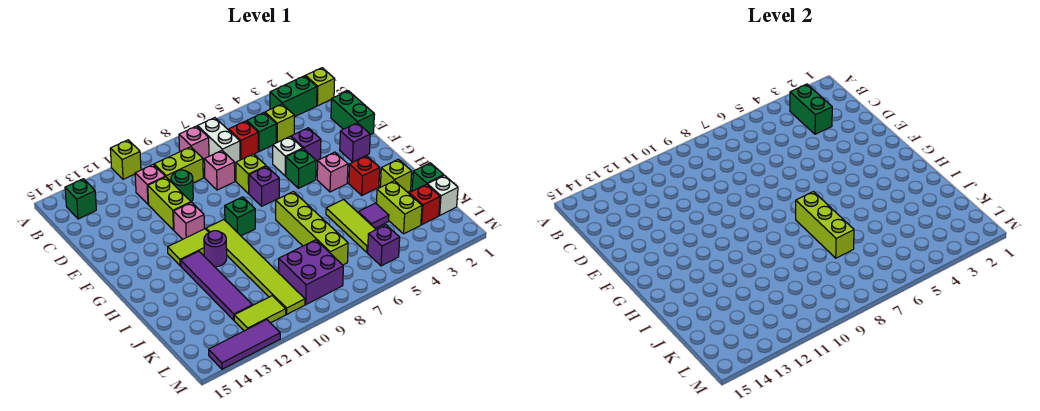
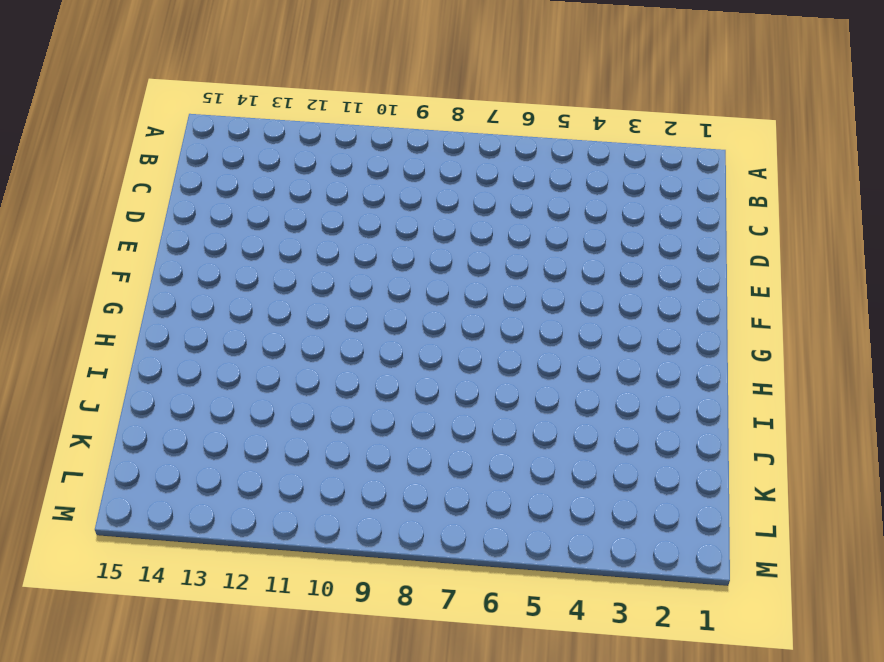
none -> lime brick A11 level 1
none -> lime brick B1 level 1
none -> green brick B2:B3 level 1
none -> white brick B7:C7 level 1

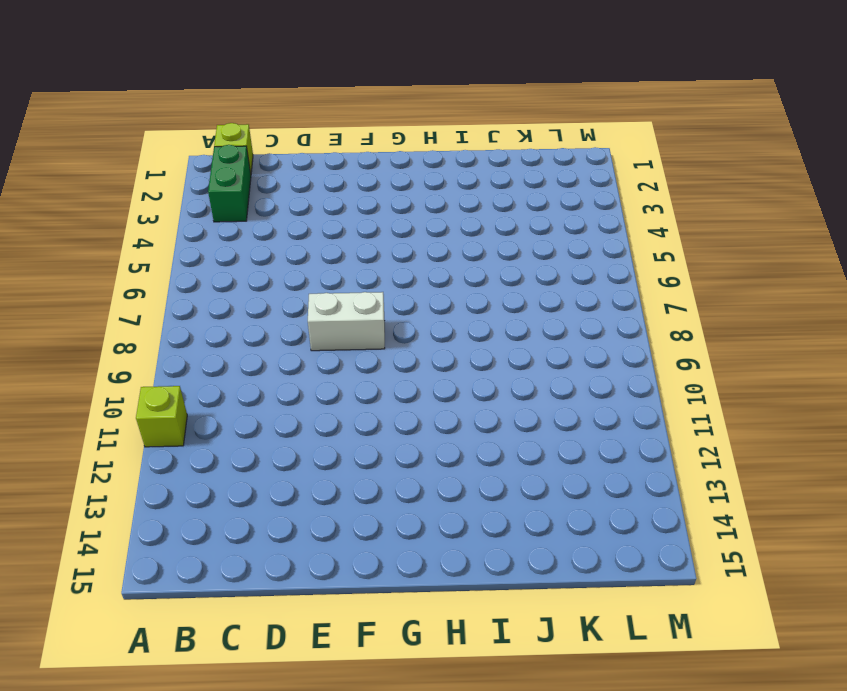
white brick E8:F8 level 1 -> white brick B7:C7 level 1
none -> pink brick B8 level 1
none -> green brick B14 level 1
none -> lime brick C4 level 1
none -> green brick C5 level 1

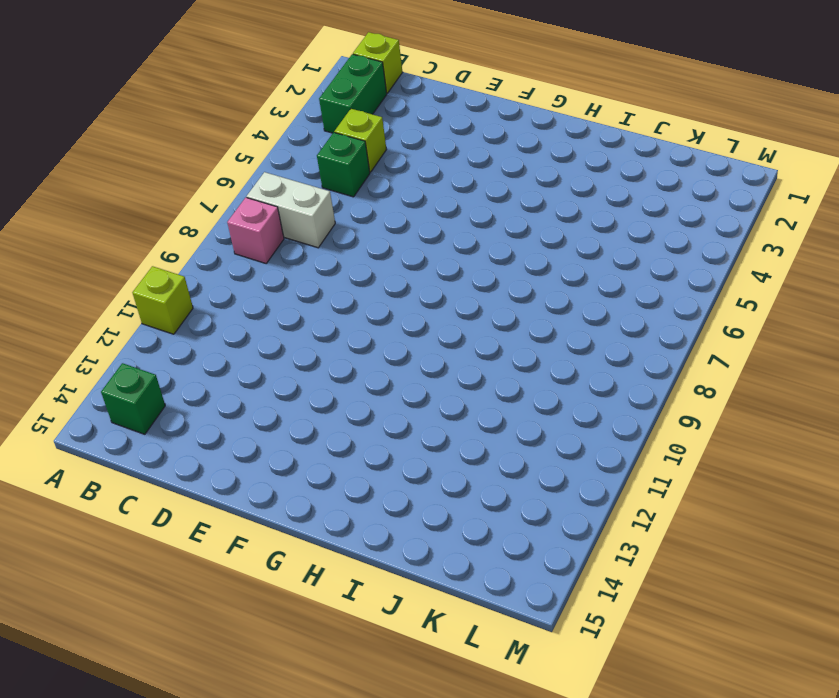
none -> red brick C6 level 1
none -> lime brick C9:C10 level 1
none -> pink brick C11 level 1
none -> green brick D1:E1 level 1

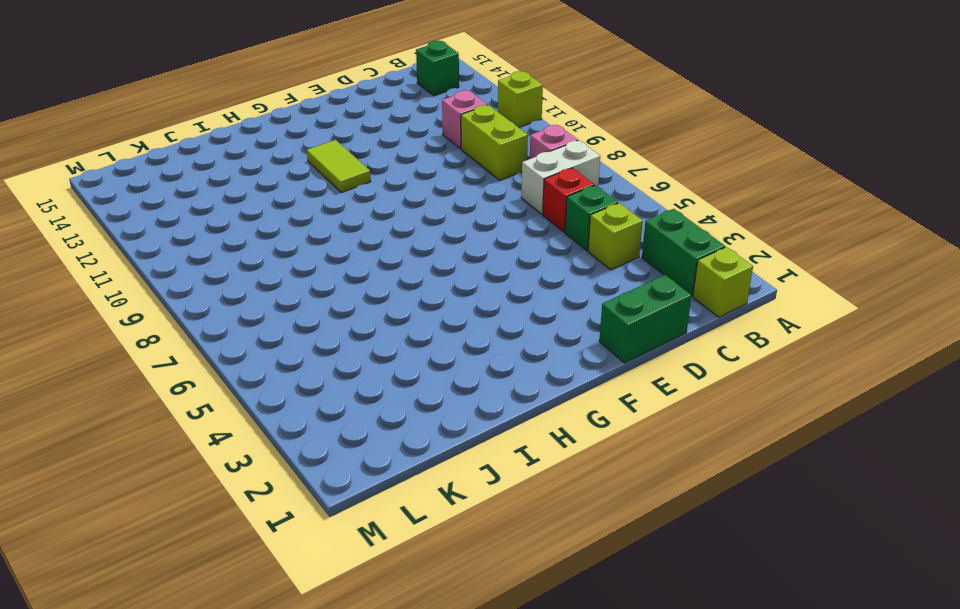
none -> pink brick D8 level 1
none -> green round brick D10 level 1
none -> lime brick D11:E11 level 1
none -> purple brick E4 level 1

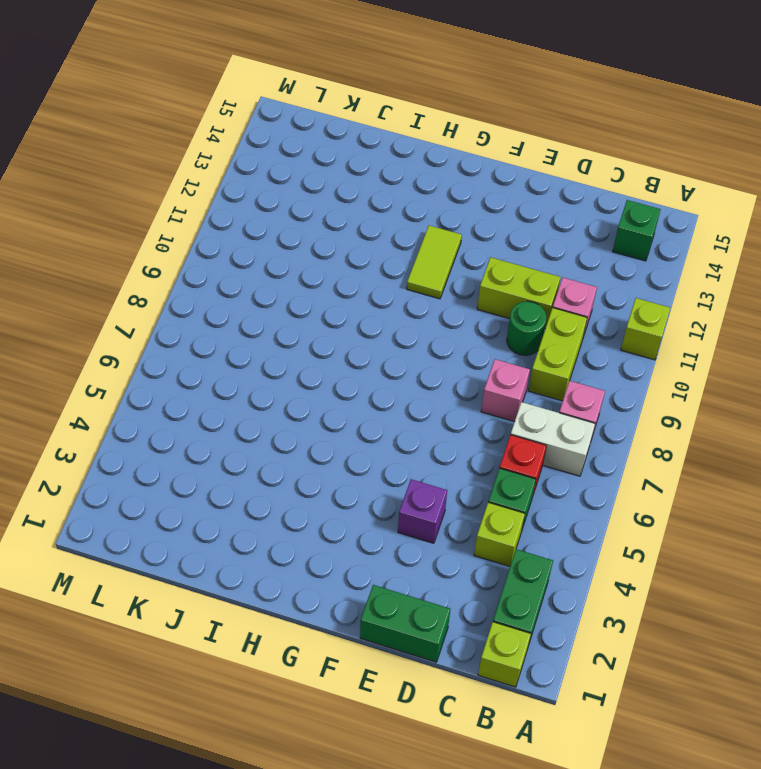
none -> white brick E5 level 1
none -> lime brick E7 level 1
none -> purple brick F2 level 1
none -> green brick F5 level 1

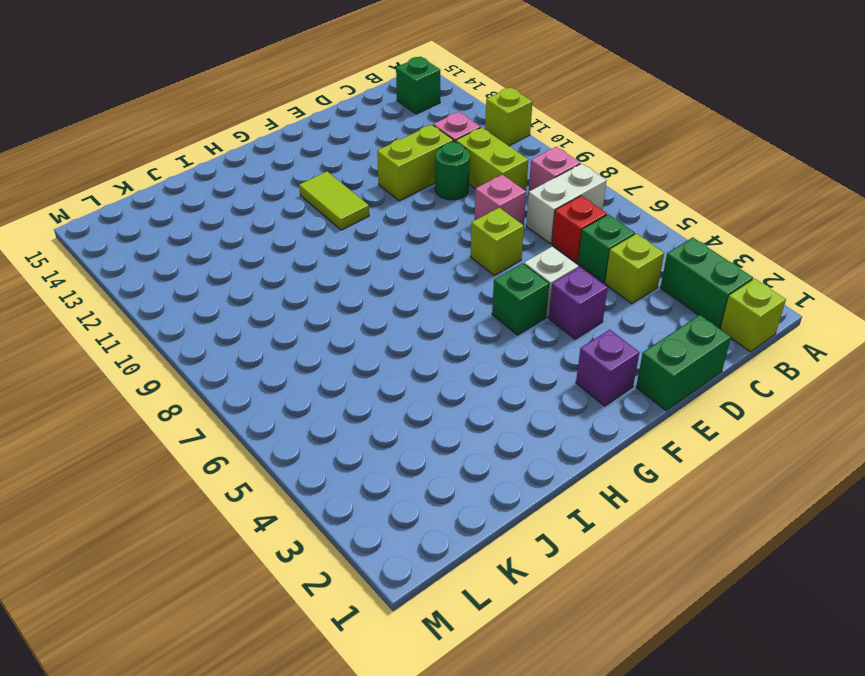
none -> purple brick F7 level 1
none -> pink brick F11 level 1
none -> pink brick G4 level 1
none -> green brick G9 level 1

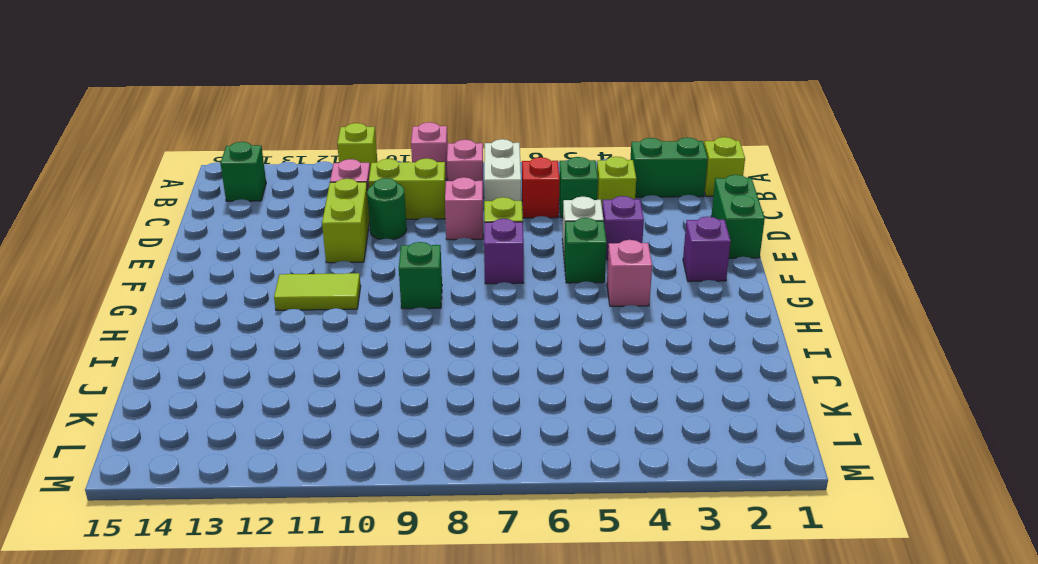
pink brick A9 level 1 -> pink brick F11 level 1
none -> lime tile G10:L10 level 1
none -> red brick H3 level 1
none -> lime brick H7:K7 level 1
none -> purple round brick H11 level 1

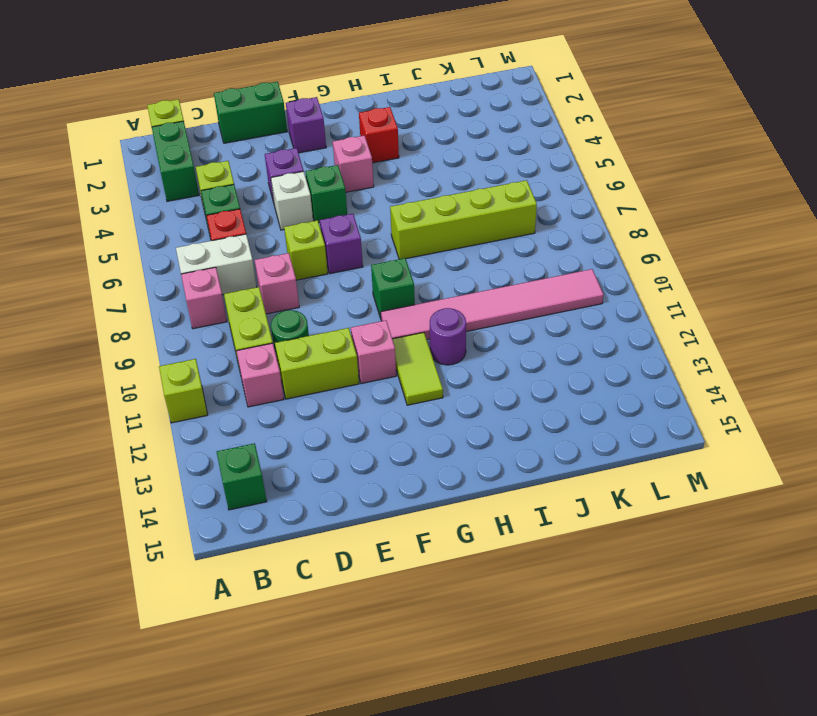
pink tile G10:L10 level 1 -> lime tile G10:L10 level 1
none -> purple tile H12:K12 level 1
none -> lime brick I2 level 1
none -> lime tile I5:K5 level 1
none -> green brick J1 level 1

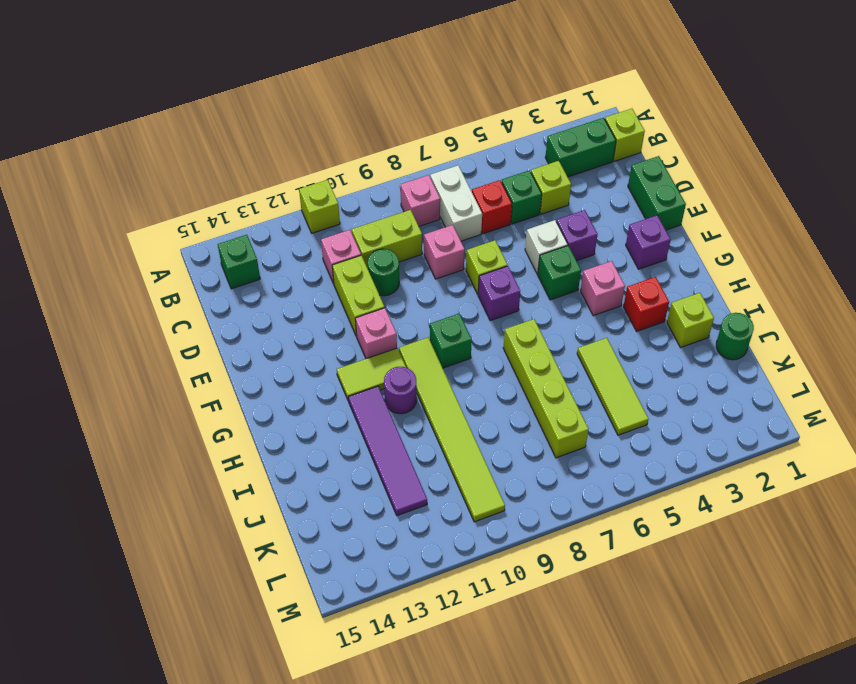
green round brick J1 level 1 -> green brick J1 level 1
none -> lime brick J3:K3 level 1
none -> purple tile J4 level 1
none -> white brick K1 level 1
none -> red brick K2 level 1

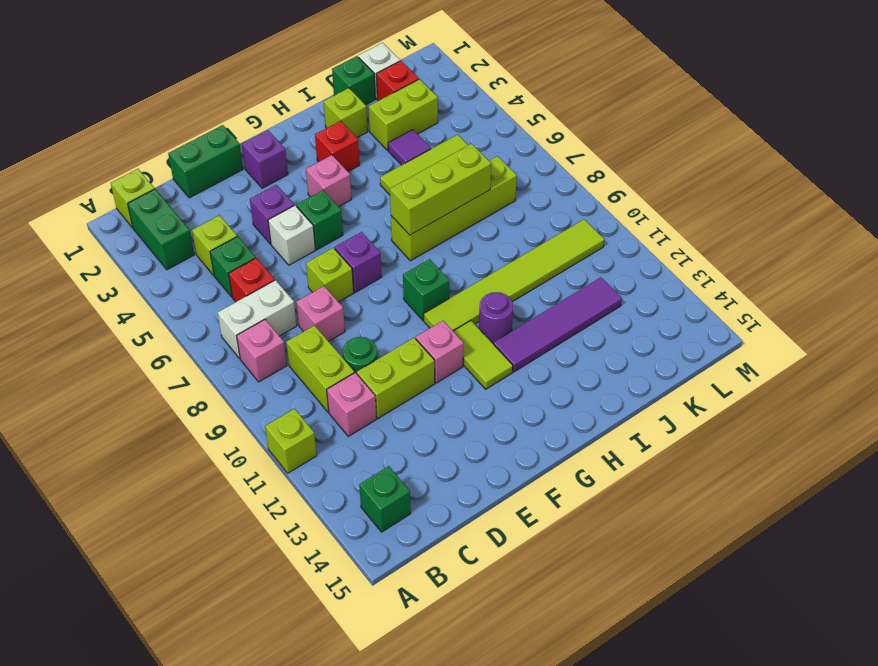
none -> purple brick K8:L9 level 1
none -> purple brick L5 level 1
none -> lime tile L11:L12 level 1
none -> purple tile M12:M14 level 1

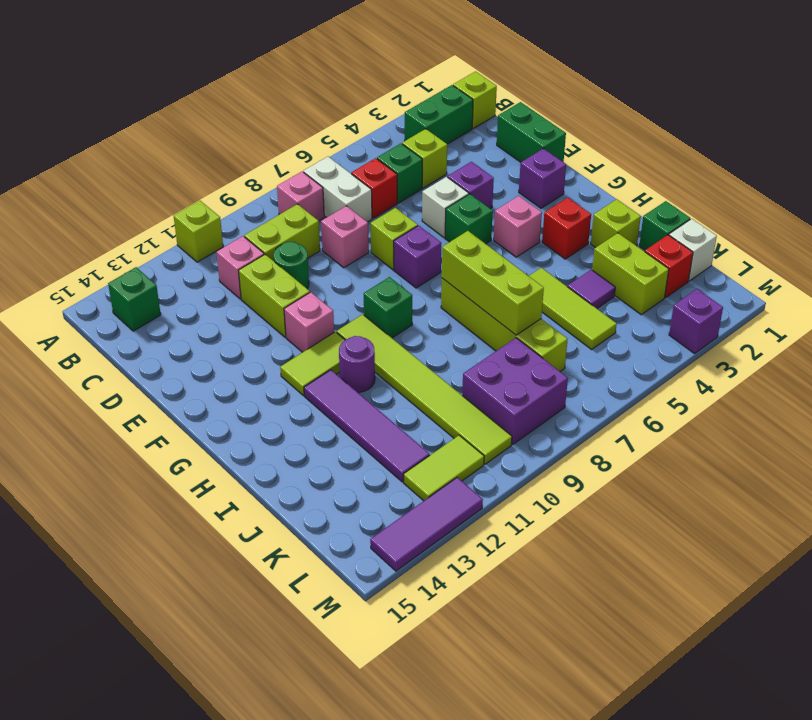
purple brick M3 level 1 -> purple brick L5 level 1
none -> green brick B3:C3 level 2

